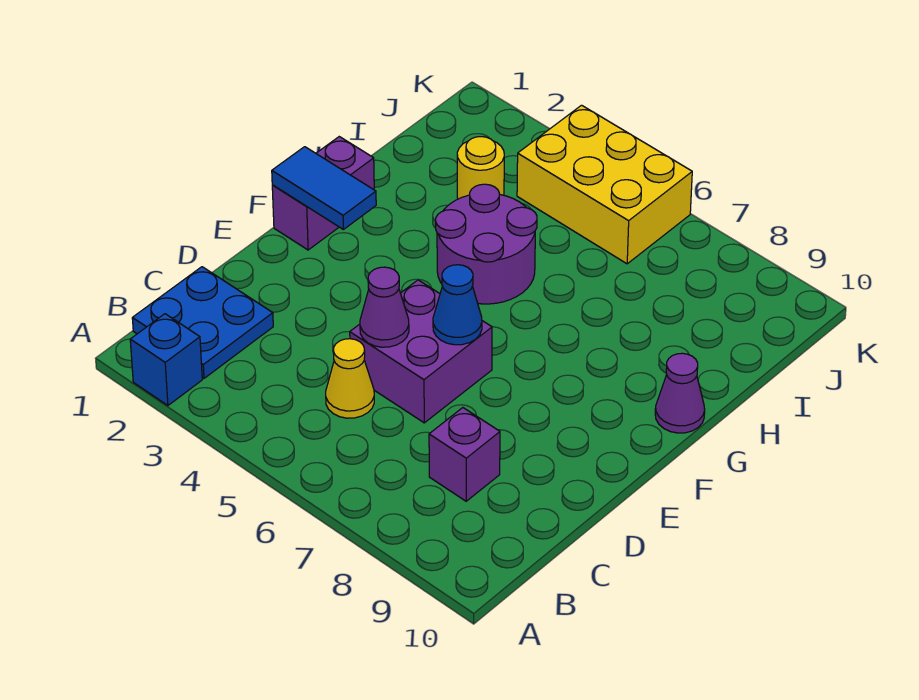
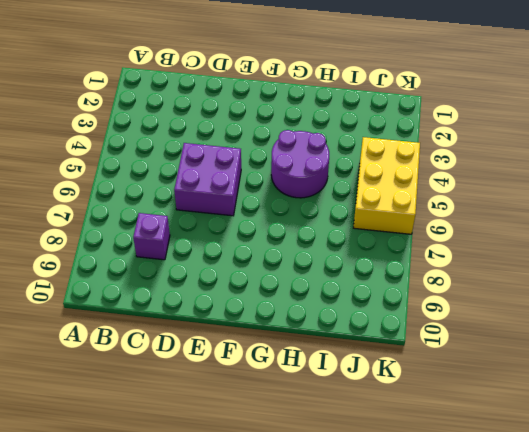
none -> blue brick A2 level 1
none -> blue plate B1:C2 level 1
none -> yellow cone C5 level 1

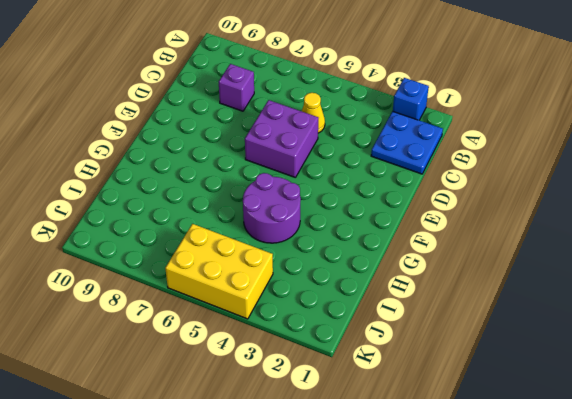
none -> purple brick F1:G1 level 1
none -> purple cone G10 level 1
none -> yellow round brick I3 level 1

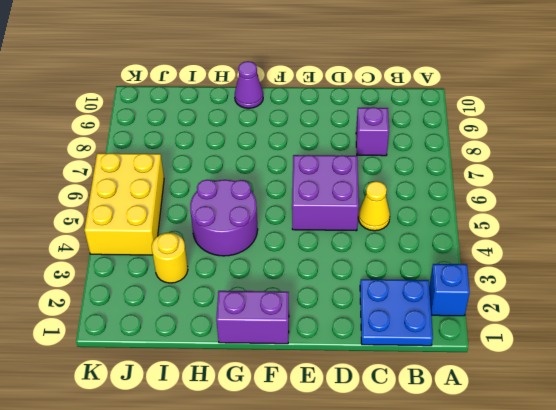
none -> purple cone D5 level 2
none -> blue cone E6 level 2
none -> blue tile F1:F2 level 2

